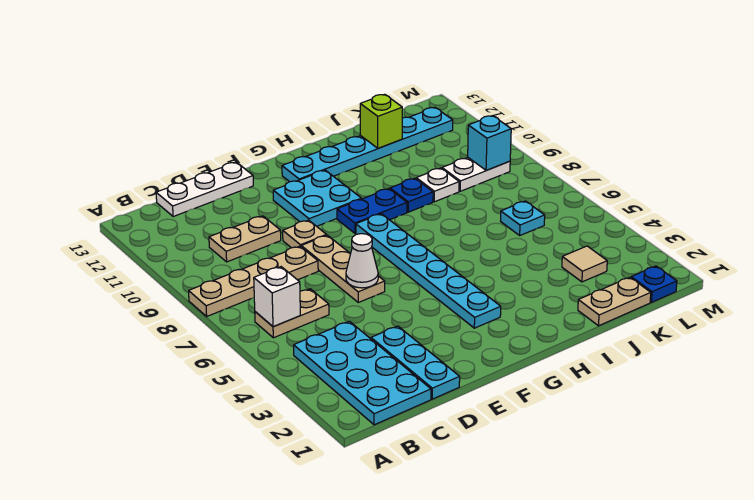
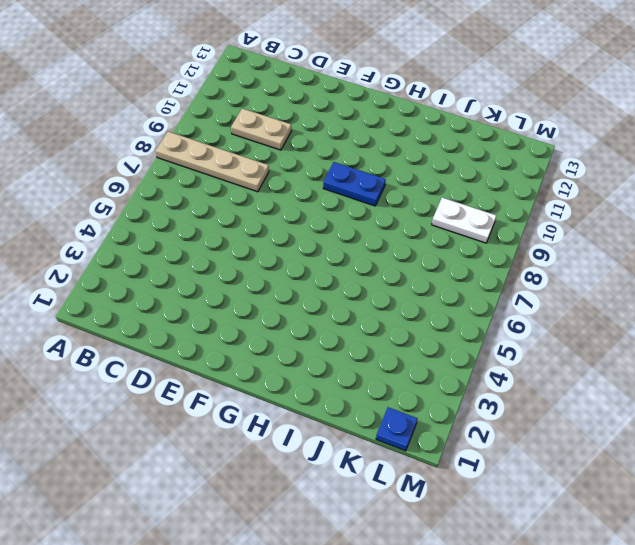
none -> cyan plate B1:C4 level 1
none -> tan plate B6:C6 level 1
none -> white plate C13:E13 level 1

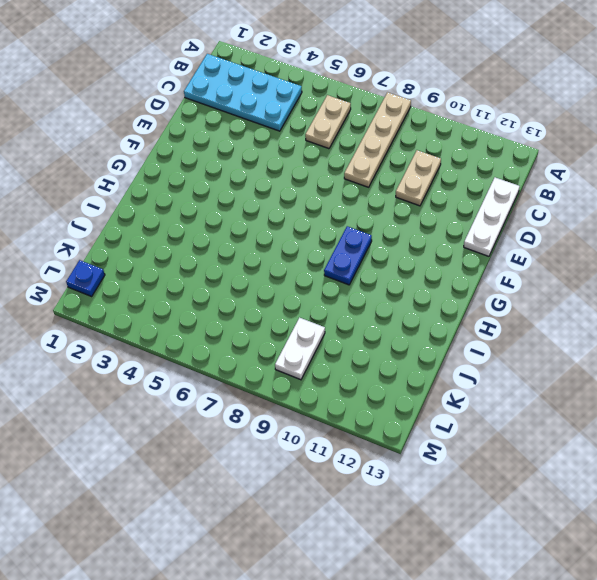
none -> cyan plate D1:D3 level 1
none -> tan plate E6:E8 level 1
none -> tan plate E9 level 1

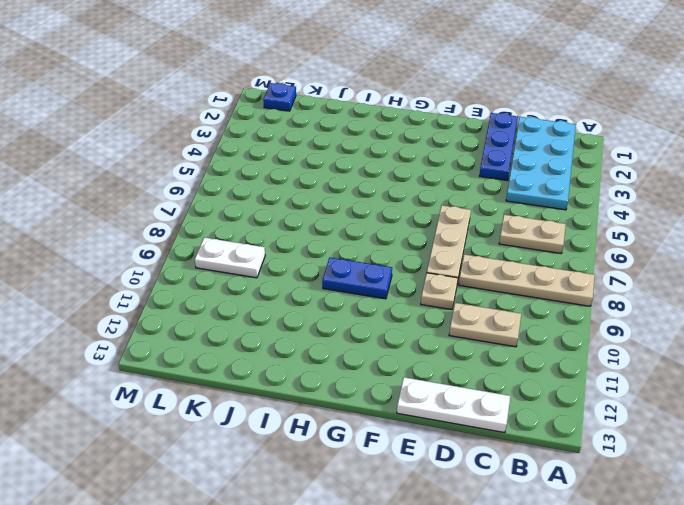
blue plate D1:D3 level 1 -> cyan plate D1:D3 level 1
none -> cyan plate F10:G11 level 1
none -> cyan plate G3:G8 level 1
none -> cyan plate G12:L12 level 1

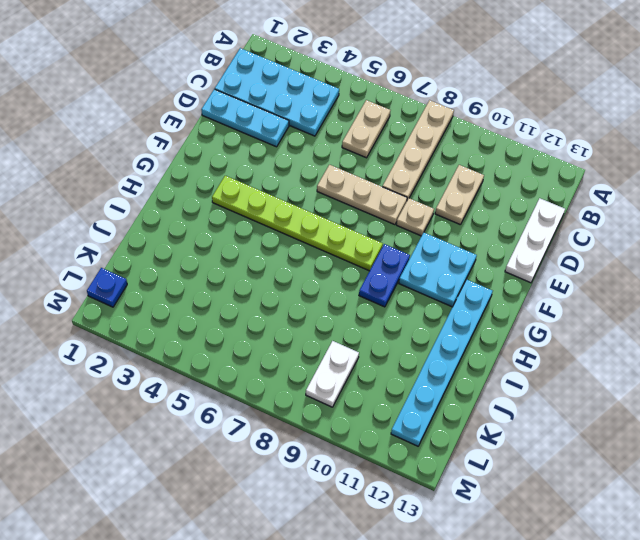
lime plate G3:G8 level 1 -> cyan plate G3:G8 level 1
none -> blue plate I9 level 1
none -> tan plate J1:K1 level 1
none -> white plate J9 level 1

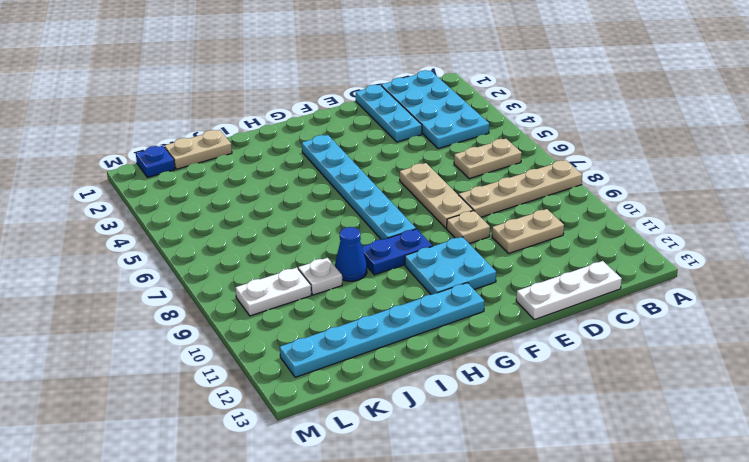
blue cone I9 level 1 -> blue plate I9 level 1
none -> tan tile K3 level 1
none -> cyan plate K6 level 1
none -> white brick B6 level 2

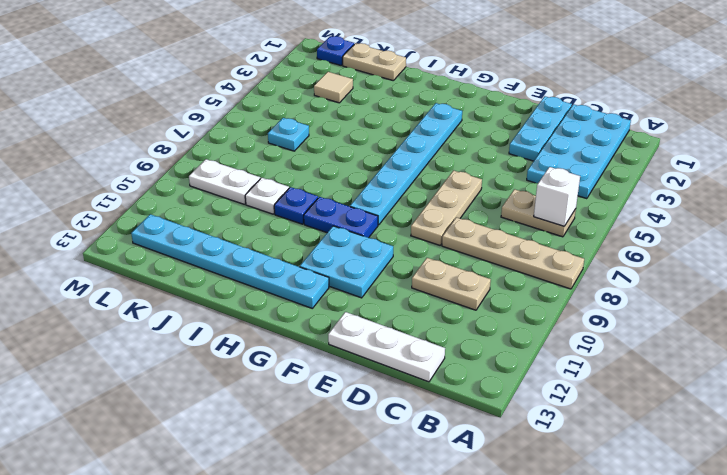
none -> tan plate E9 level 1
none -> white cone E6 level 2
none -> lime brick J12 level 2

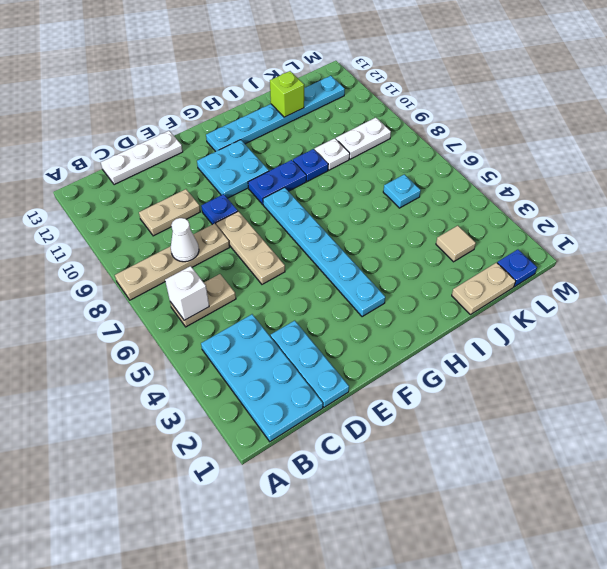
white cone C8 level 2 -> white cone E6 level 2
blue plate E9 level 1 -> tan plate E9 level 1
none -> cyan brick L9 level 2

